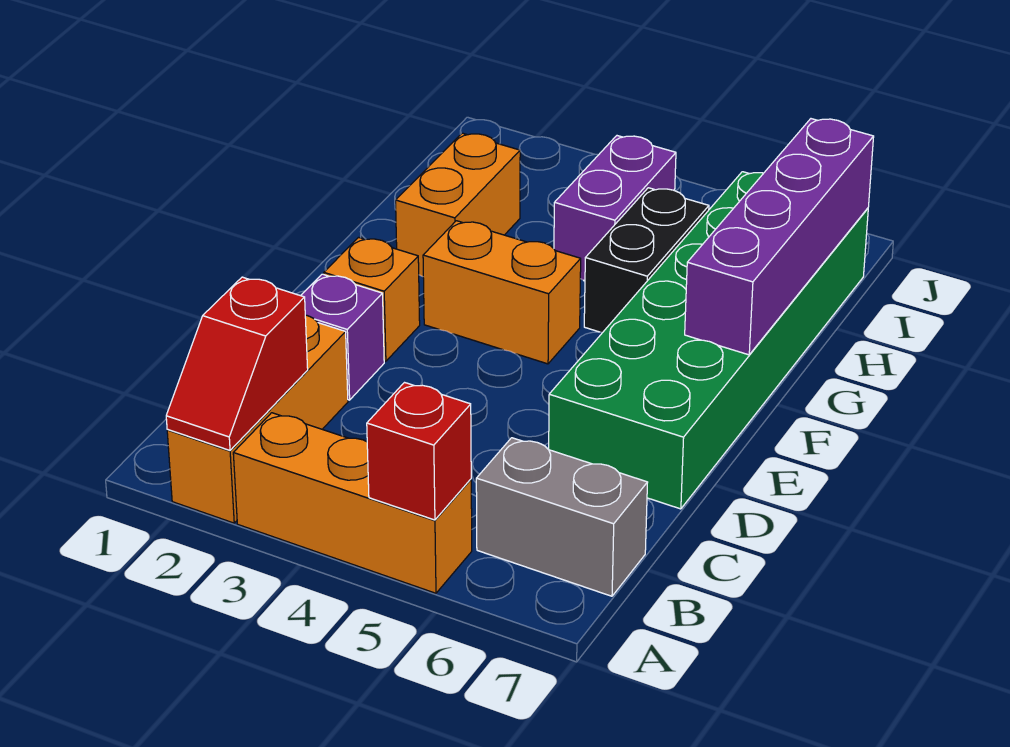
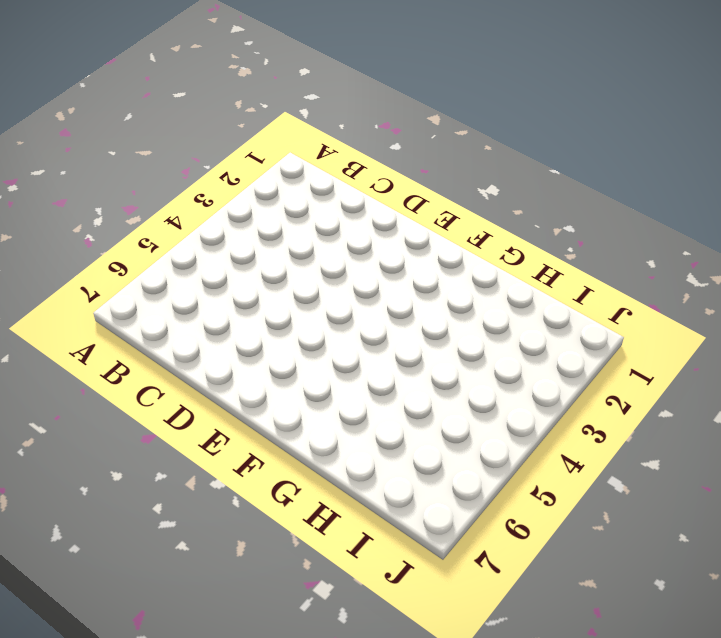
none -> orange brick A2:C2 level 1
none -> orange brick A3:A5 level 1
none -> grey brick B6:B7 level 1

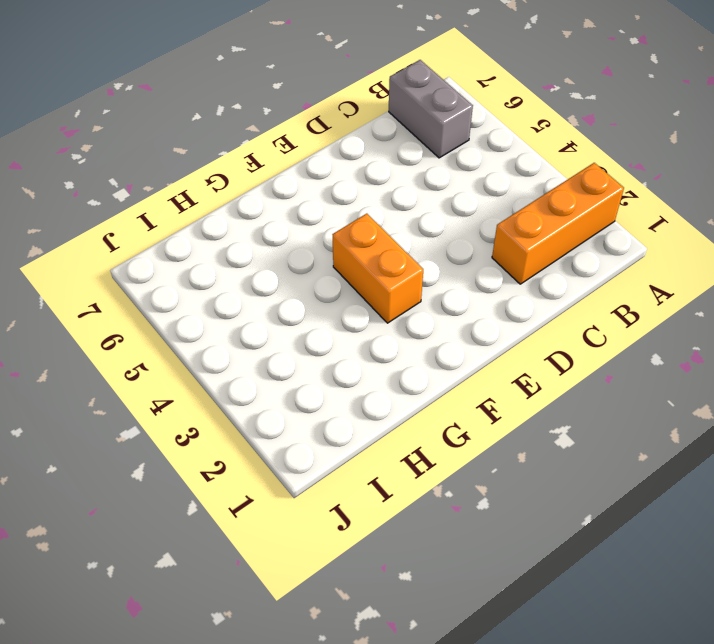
none -> orange brick A3:A5 level 1
none -> purple brick D2 level 1
none -> green brick D6:I7 level 1

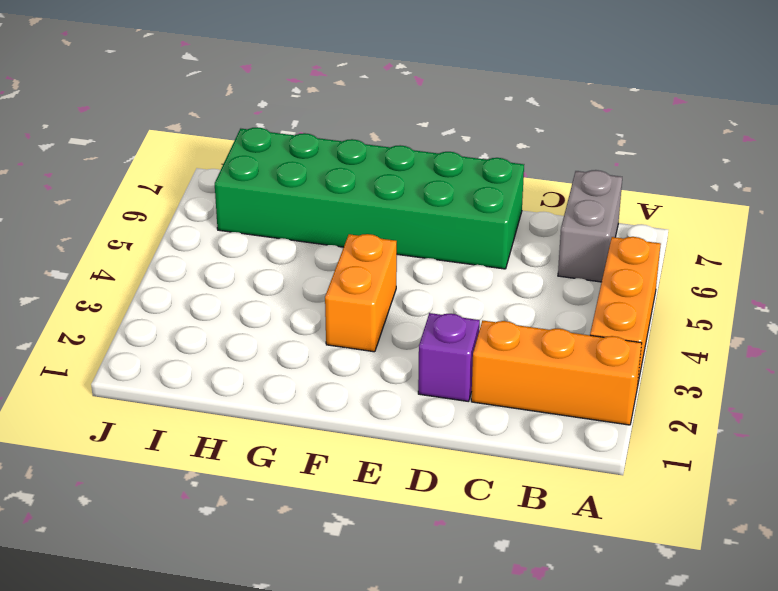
none -> orange brick E2 level 1
none -> orange brick G2:H2 level 1
none -> black brick G5:H5 level 1

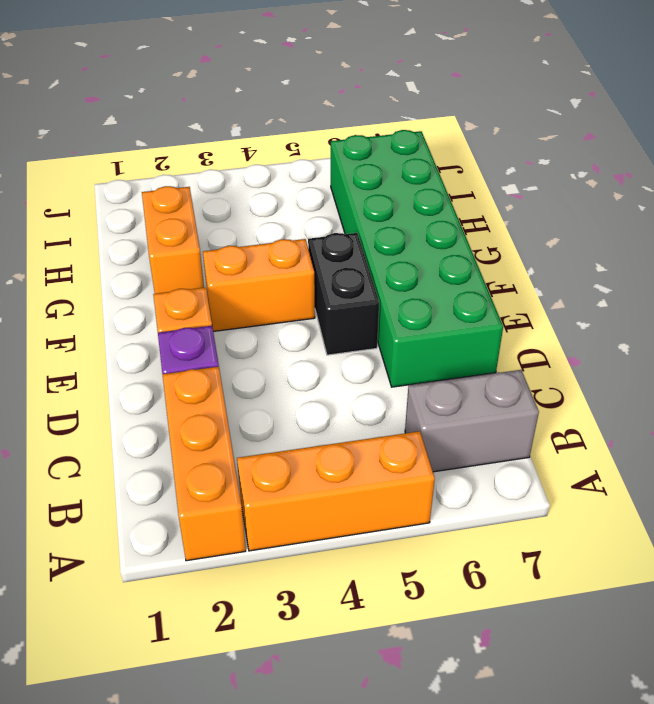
black brick E5:F5 level 1 -> black brick G5:H5 level 1
none -> purple brick H4:I4 level 1
none -> red slope A2:B2 level 2 top B
none -> red brick A5 level 2

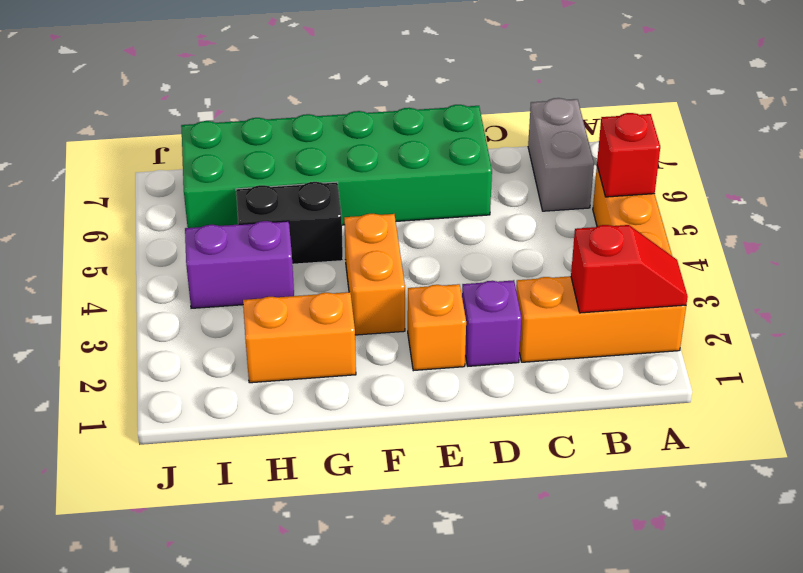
none -> purple brick F7:I7 level 2

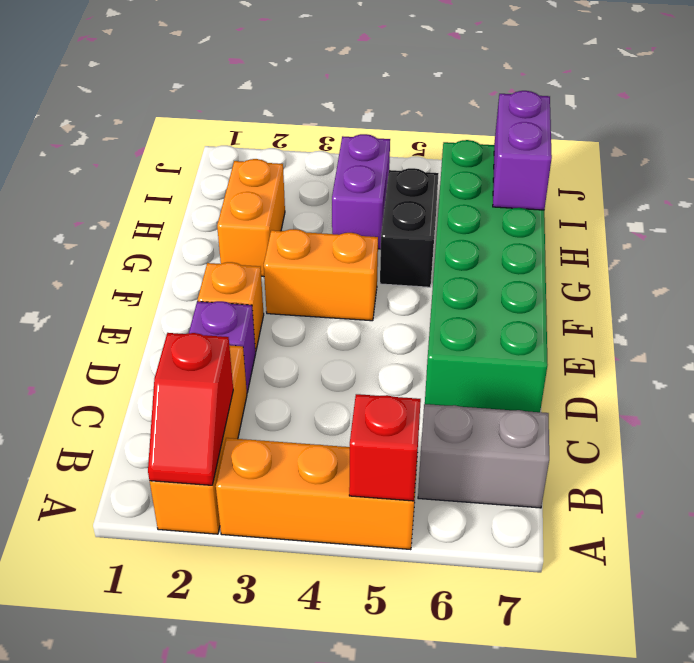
purple brick H7:I7 level 2 -> purple brick F7:I7 level 2

